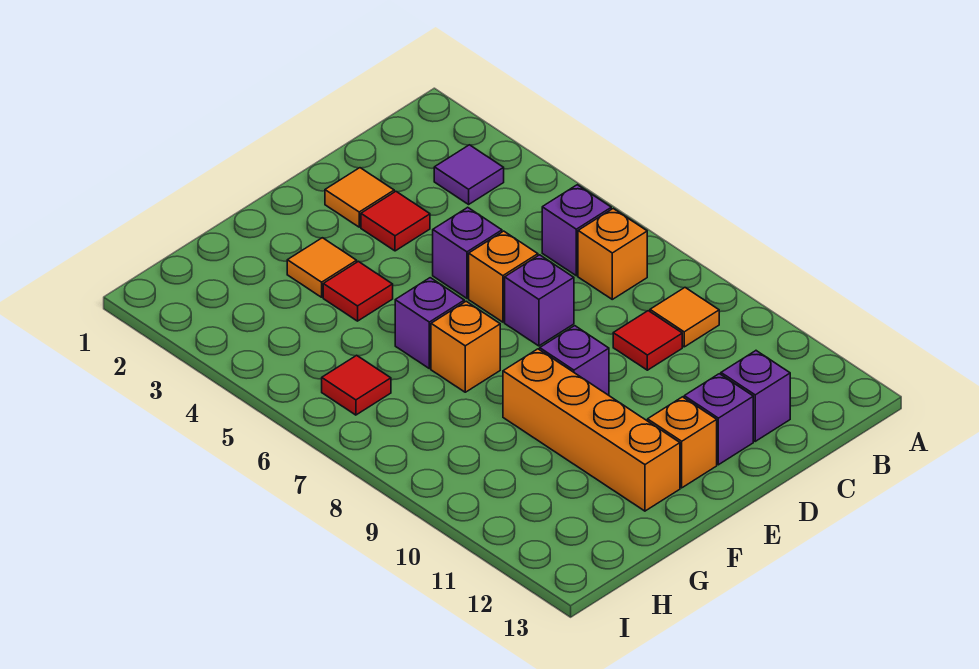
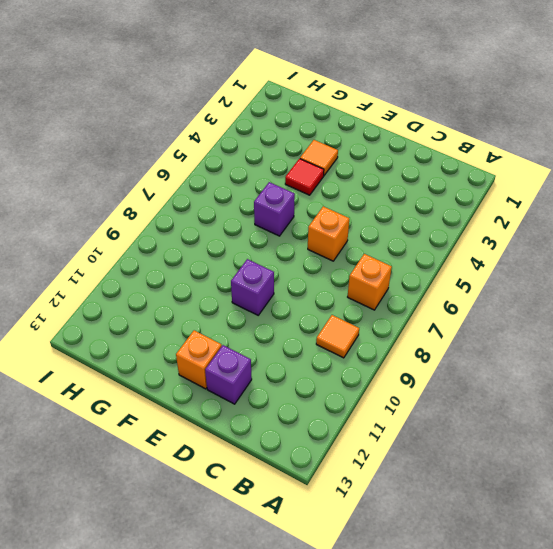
none -> purple tile B3 level 1
none -> purple brick B6 level 1
none -> red tile C9 level 1

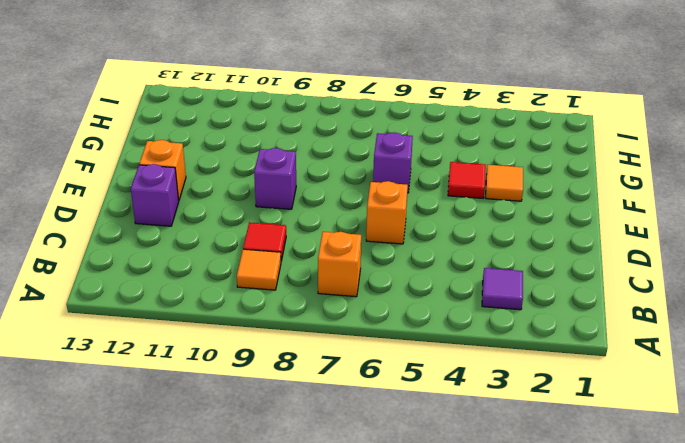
none -> purple brick B6 level 1
none -> purple brick C12 level 1
none -> orange tile D2 level 1

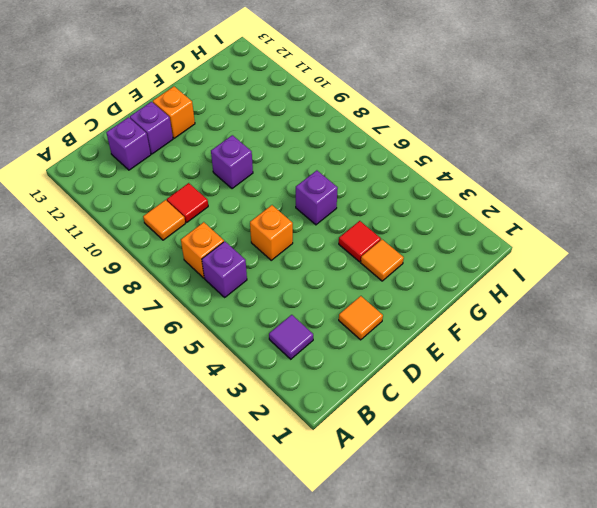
none -> red tile D3 level 1
none -> purple brick D5 level 1
none -> purple brick D7 level 1

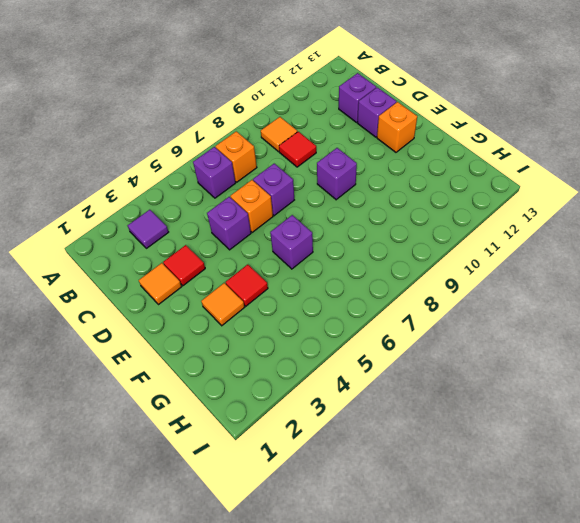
none -> orange brick F7 level 1
none -> orange brick F9:F12 level 1
none -> red tile H6 level 1

